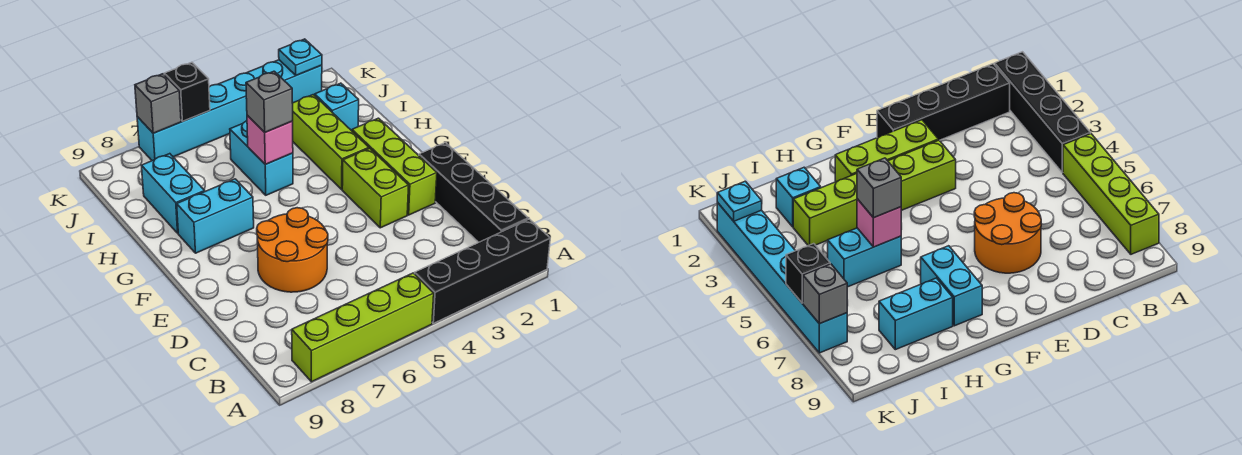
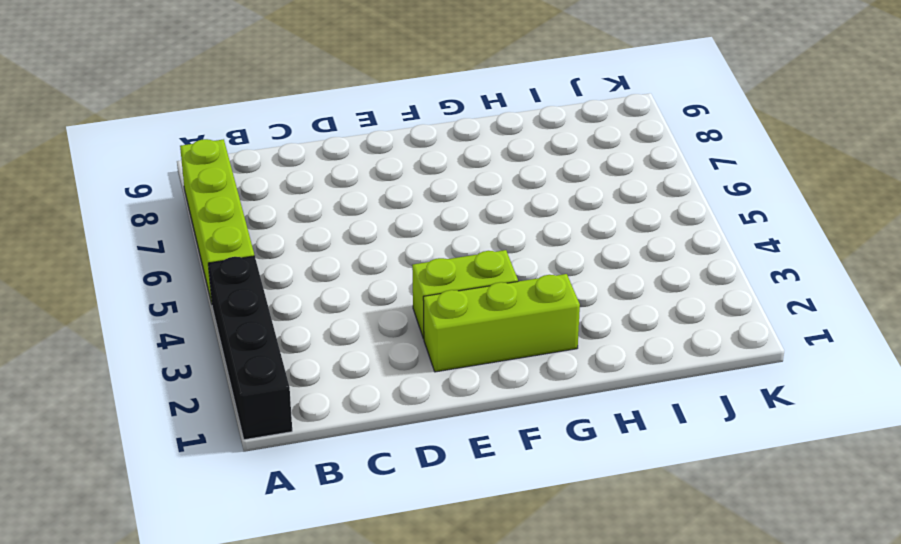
none -> black brick B1:E1 level 1
none -> orange round brick D6:E7 level 1
none -> lime brick G3:I3 level 1

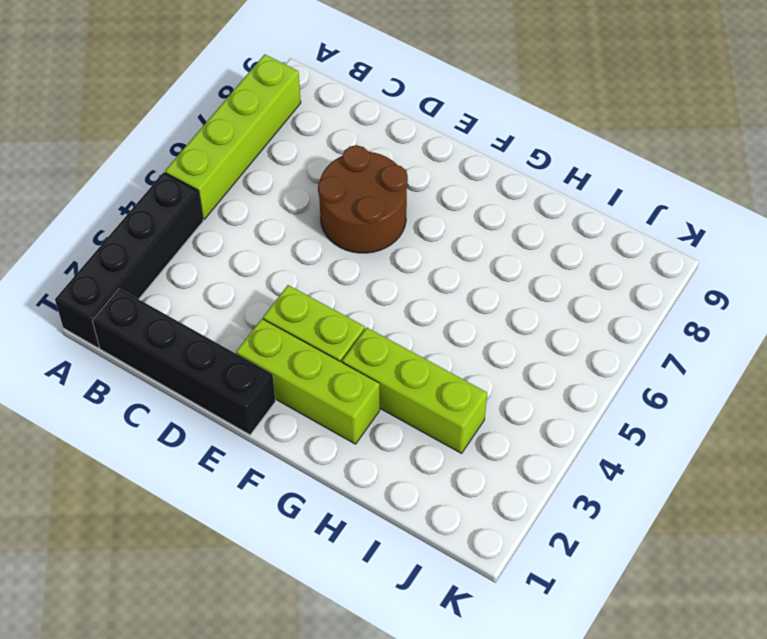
brown round brick D6:E7 level 1 -> orange round brick D6:E7 level 1
none -> cyan brick G7:G8 level 1
none -> cyan brick H5:I5 level 1
none -> cyan brick H8:I8 level 1

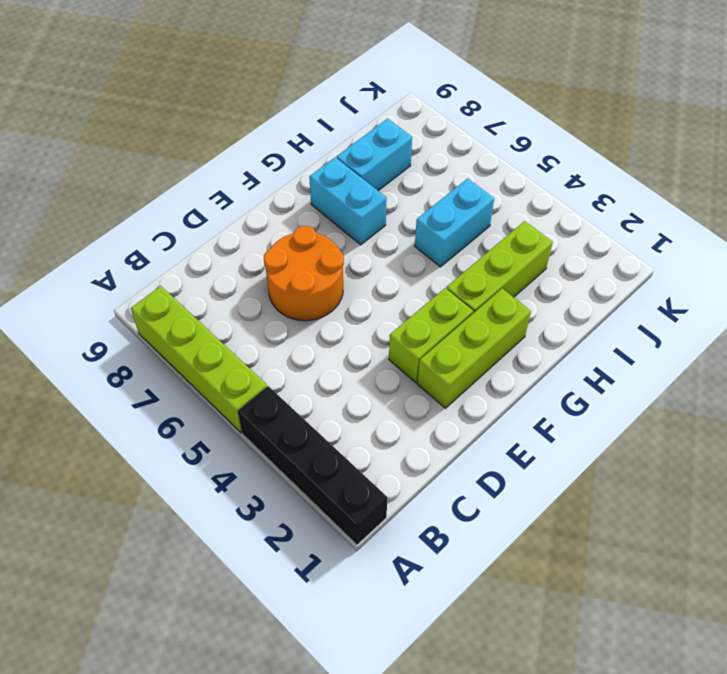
none -> black brick B1:E1 level 1
none -> cyan brick I2 level 1
none -> cyan brick K2:K7 level 1

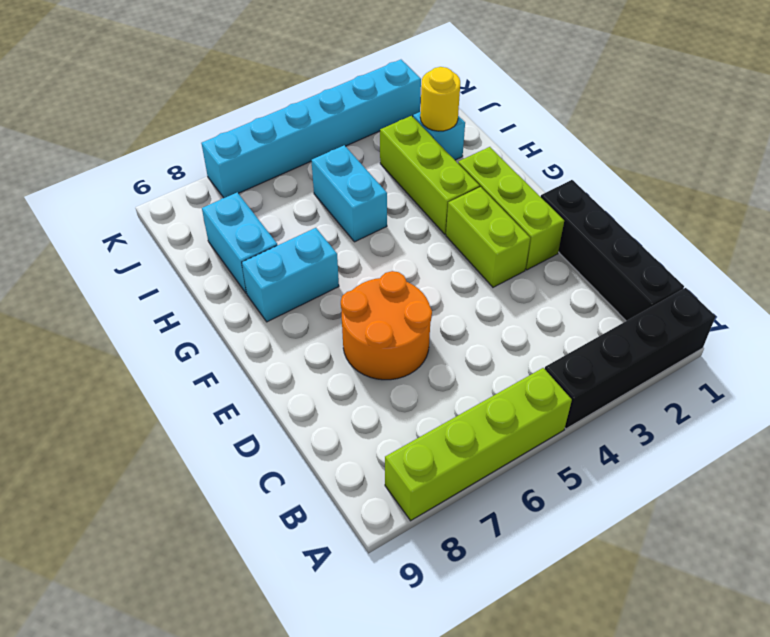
yellow round brick I2 level 2 -> none
none -> pink brick H5 level 2
none -> cyan plate K2 level 2
none -> black brick K6 level 2

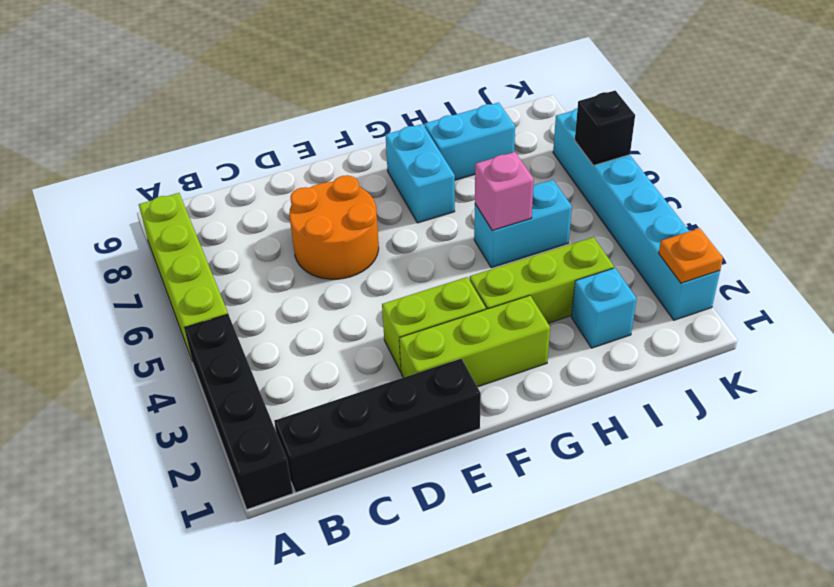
orange plate K2 level 2 -> cyan plate K2 level 2
none -> grey brick K7 level 2
none -> grey brick H5 level 3

